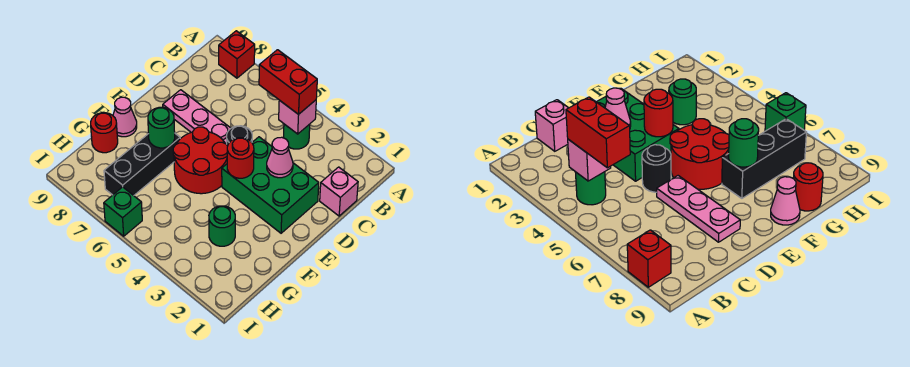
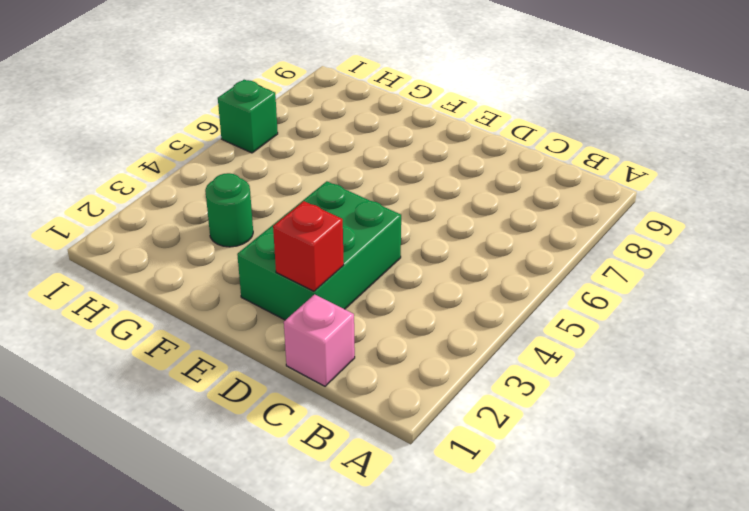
red brick D2 level 2 -> red brick A8 level 1
none -> green round brick B4 level 1
none -> black round brick D5 level 1
none -> pink plate D6:D8 level 1

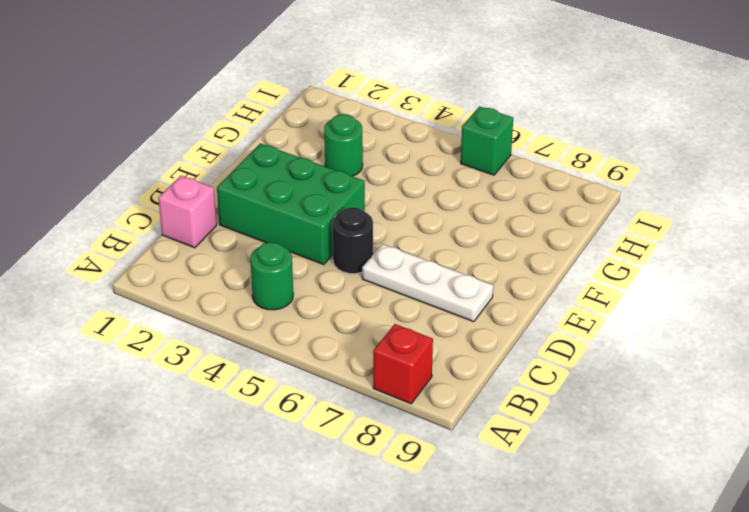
white plate D6:D8 level 1 -> pink plate D6:D8 level 1
none -> red round brick E5:F6 level 1
none -> black brick F7:H7 level 1
none -> pink cone F9 level 1

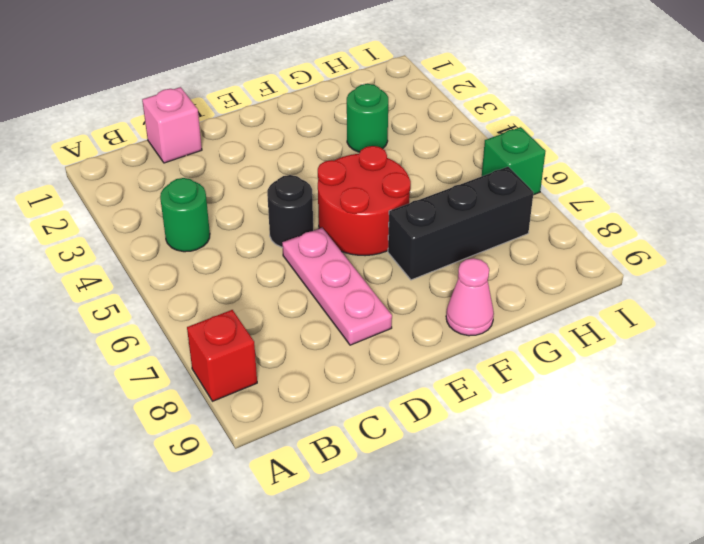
none -> green brick D2:E4 level 1
none -> red round brick G9 level 1
none -> pink brick B4 level 2

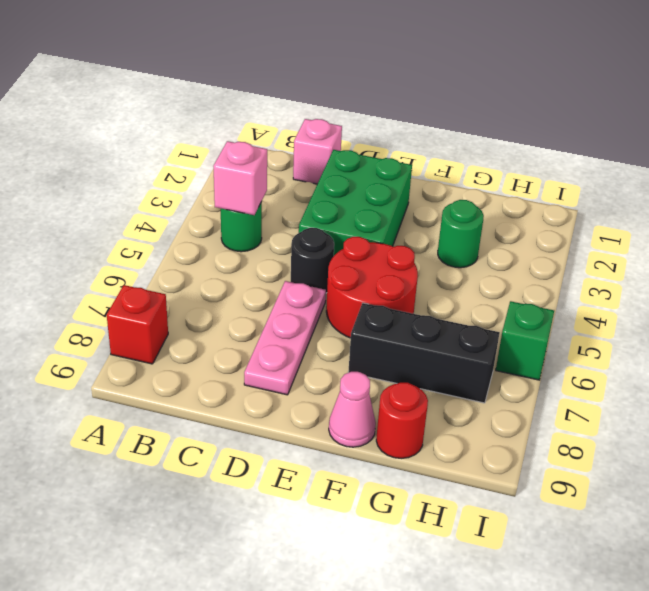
none -> pink cone D3 level 2
none -> red round brick E4 level 2
none -> green round brick F7 level 2

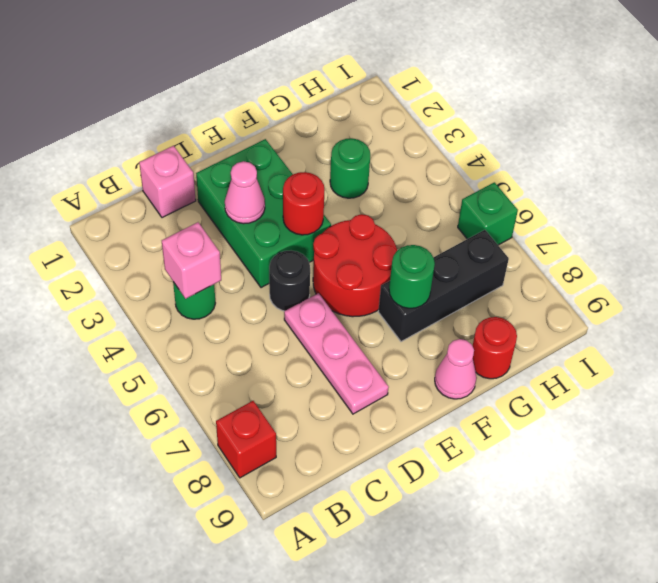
none -> red brick B4:B5 level 3

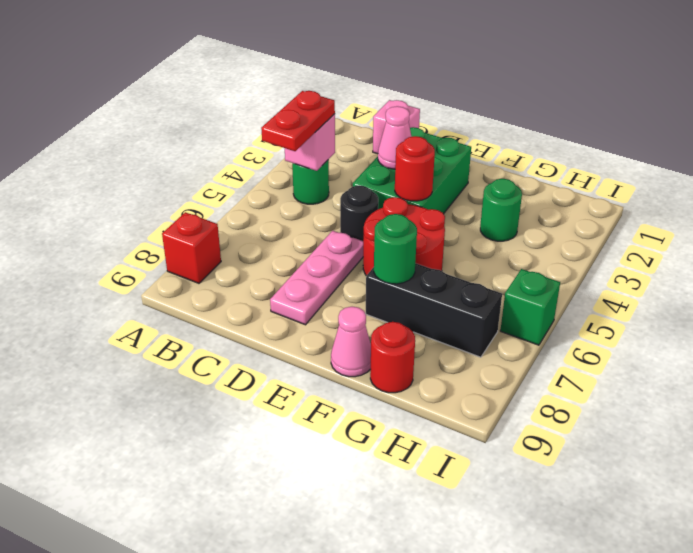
red plate B4:B5 level 3 -> red brick B4:B5 level 3

